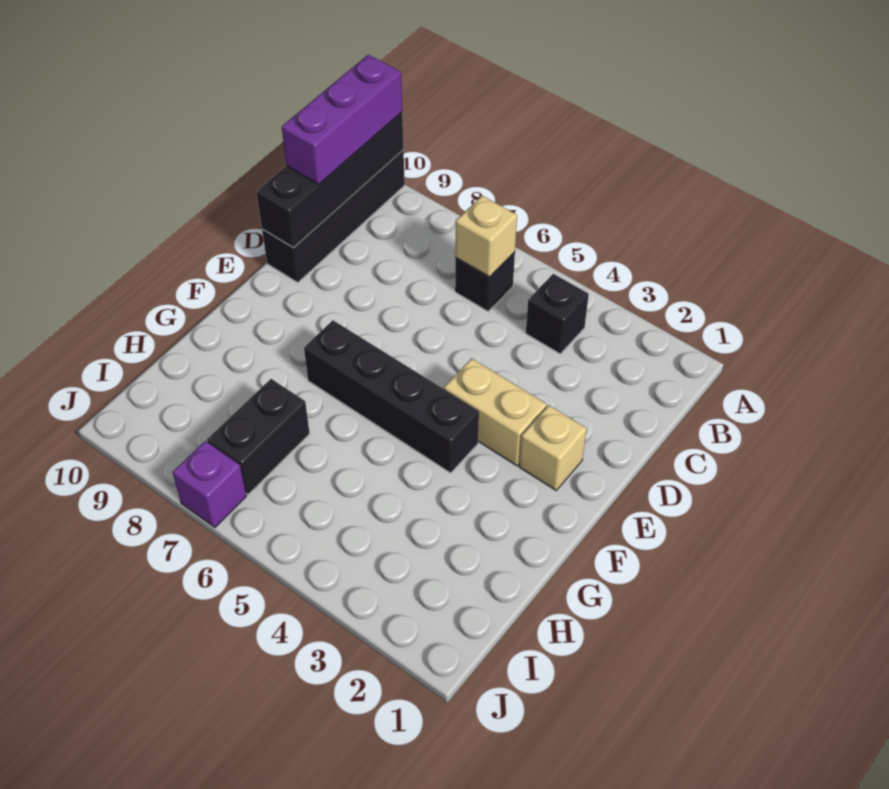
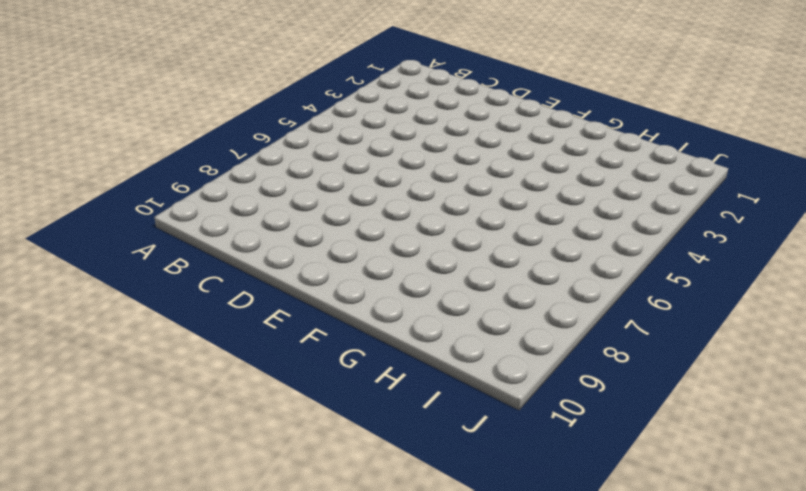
none -> black brick A10:D10 level 1
none -> black brick B4 level 1

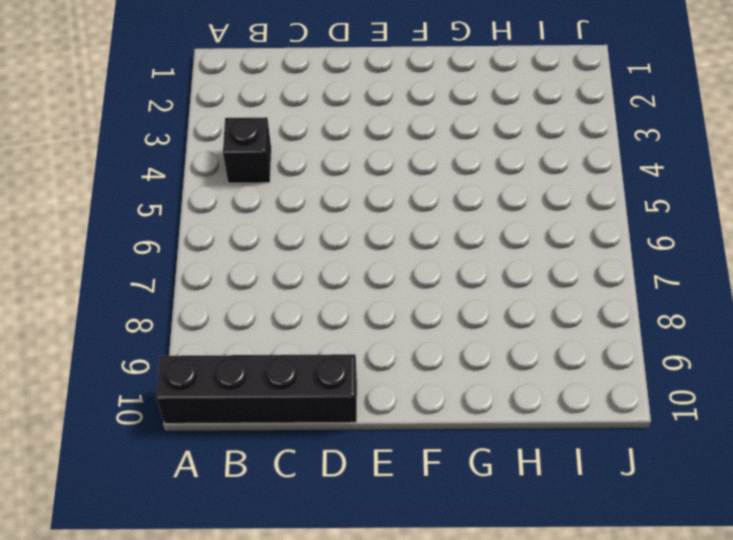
none -> black brick B6 level 1
none -> tan brick E2 level 1

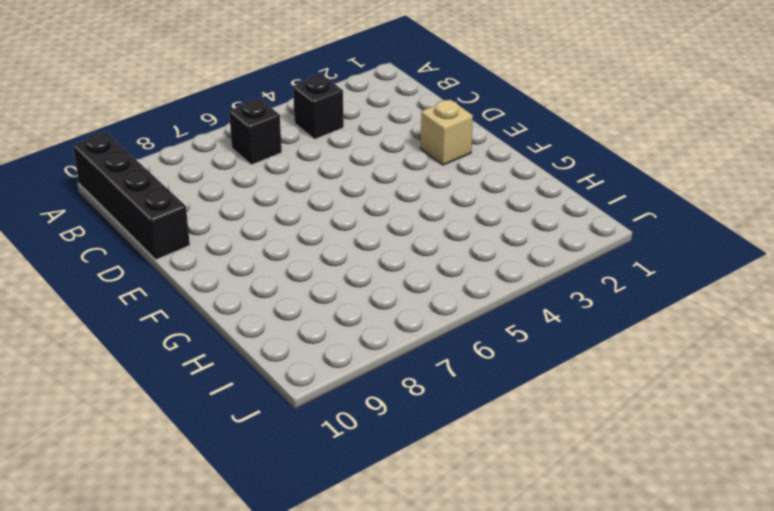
none -> tan brick E3:E4 level 1
none -> black brick F4:F7 level 1

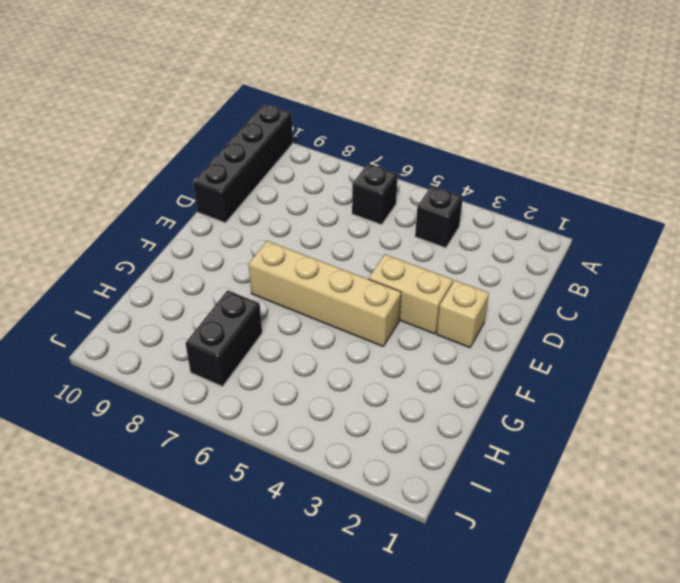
tan brick F4:F7 level 1 -> black brick F4:F7 level 1
none -> purple brick J7 level 1
none -> black brick A10:D10 level 2

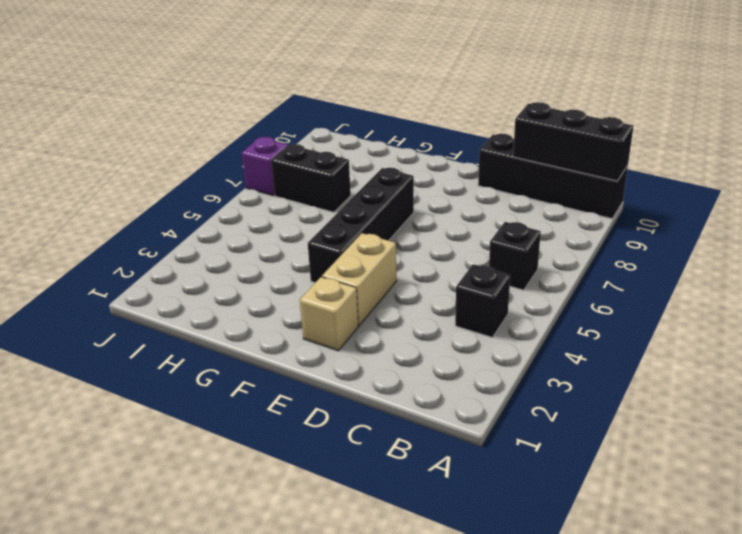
black brick A10:C10 level 2 -> black brick A10:D10 level 2
none -> tan brick B6 level 2
none -> purple brick A10:C10 level 3

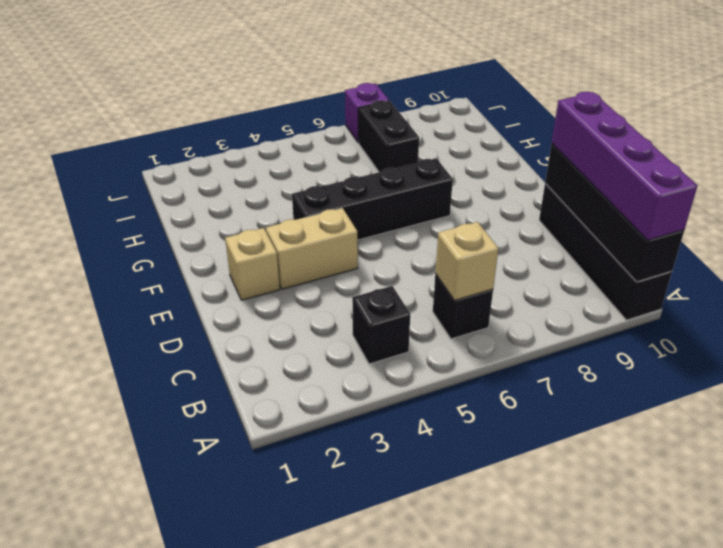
purple brick A10:D10 level 3 -> purple brick A10:C10 level 3

